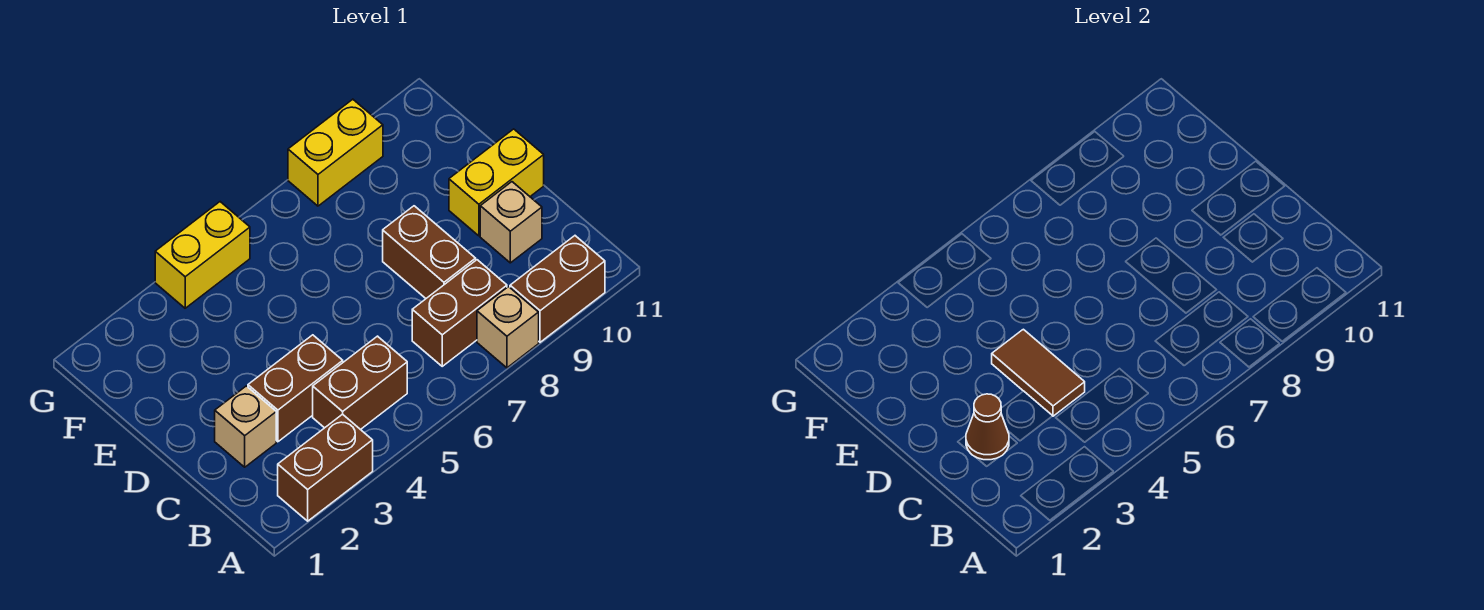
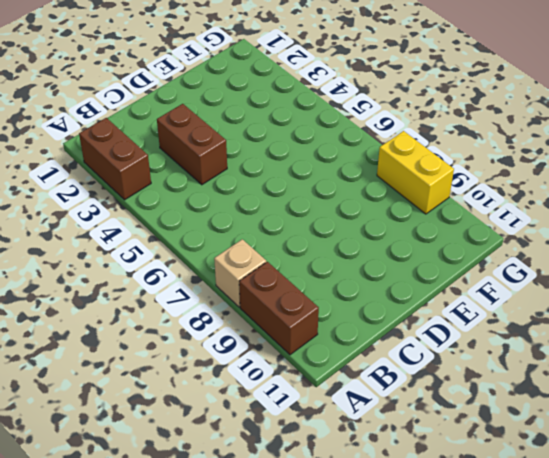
none -> brown brick B4:B5 level 1
none -> brown brick B7:B8 level 1
none -> tan brick C2 level 1

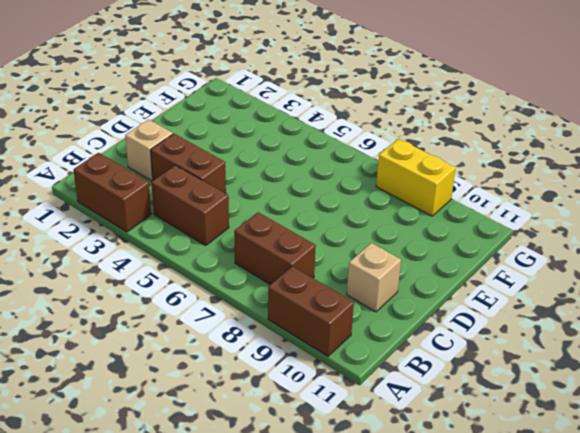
none -> tan brick A8 level 1
none -> brown brick C8:D8 level 1
none -> yellow brick D10:D11 level 1

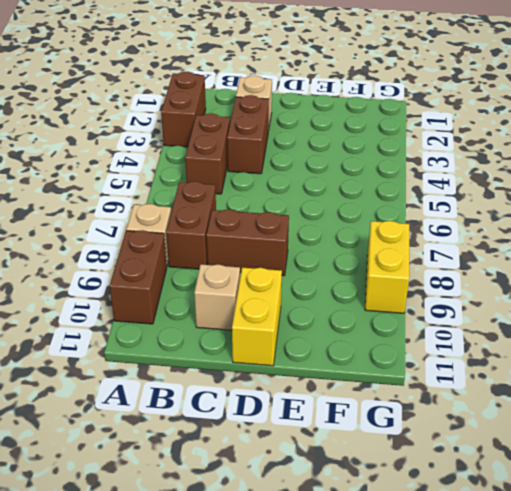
none -> yellow brick G4:G5 level 1
none -> brown cone C2 level 2
none -> brown tile C4:D4 level 2

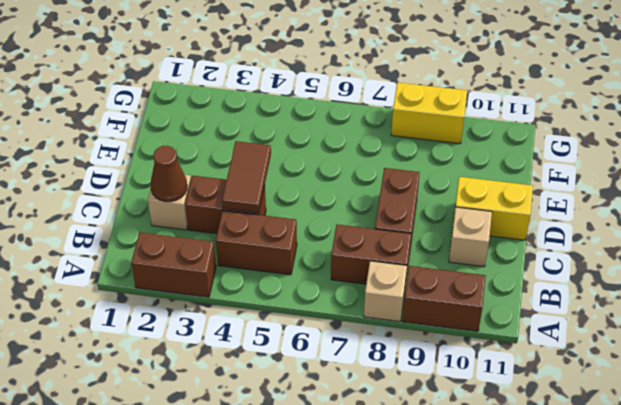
none -> yellow brick G4:G5 level 1

